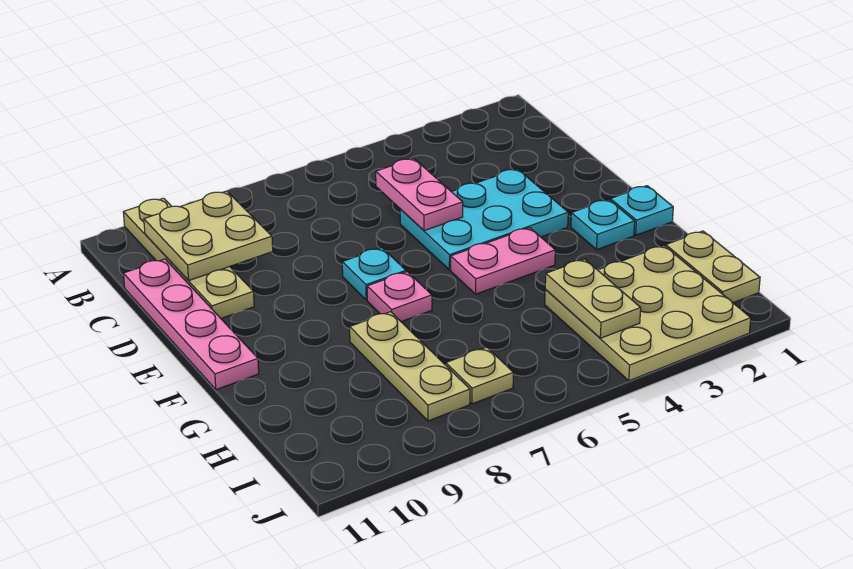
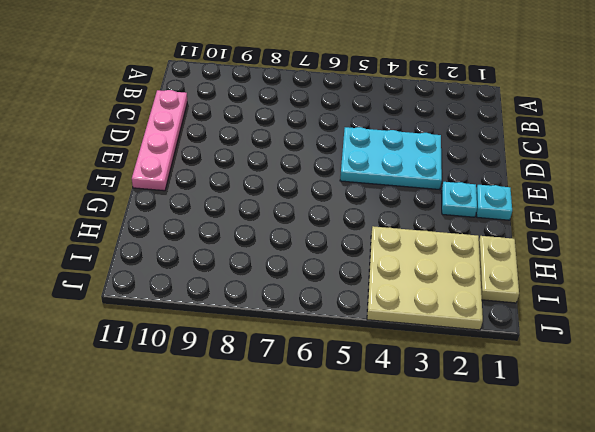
none -> tan plate A10:D10 level 1
none -> cyan plate E7 level 1
none -> pink plate F4:F5 level 1

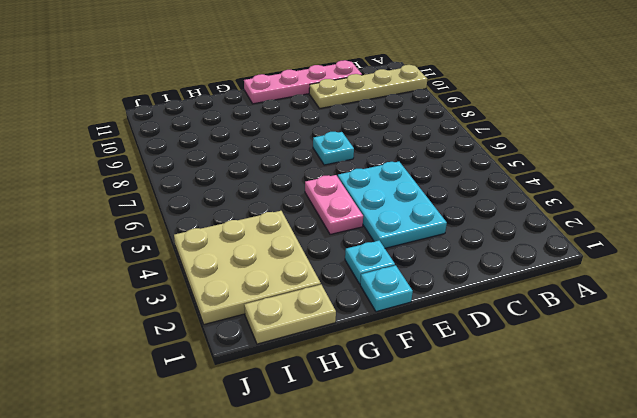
none -> pink plate F7 level 1
none -> tan plate G8:I8 level 1
none -> tan plate I7 level 1

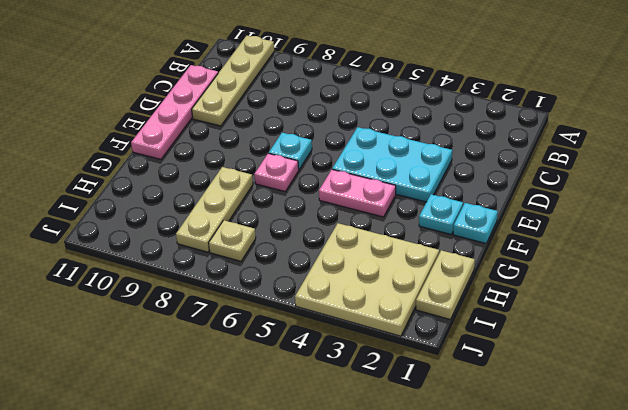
none -> tan plate B9:C10 level 2
none -> pink plate C5:D5 level 2
none -> tan plate H4:I4 level 2

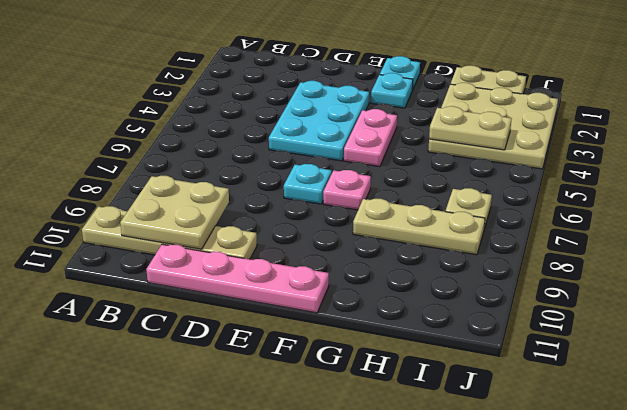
none -> pink plate C5:D5 level 2

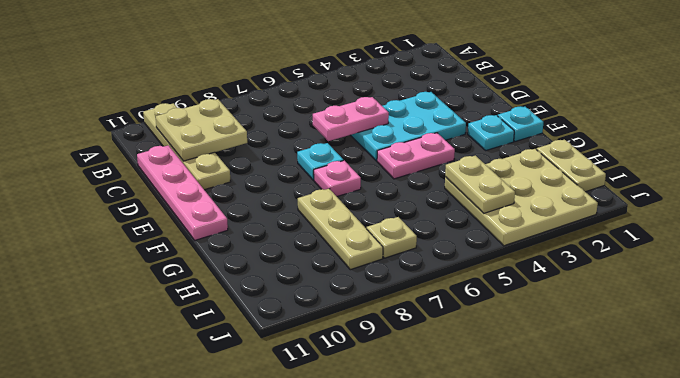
pink plate D5:D6 level 2 -> pink plate C5:D5 level 2

